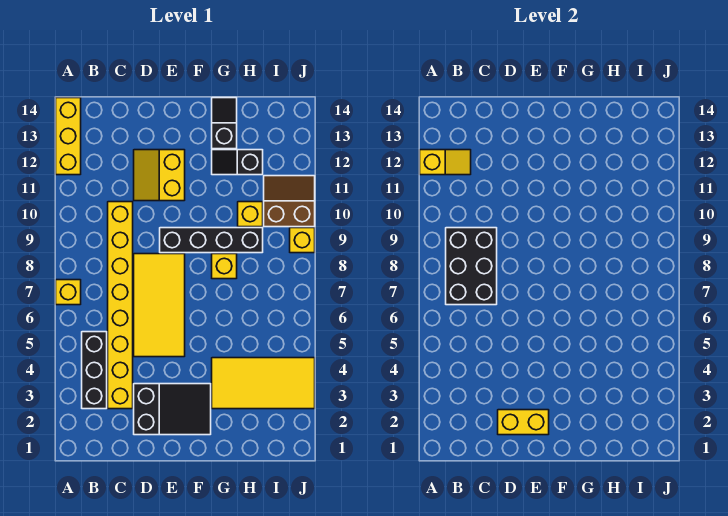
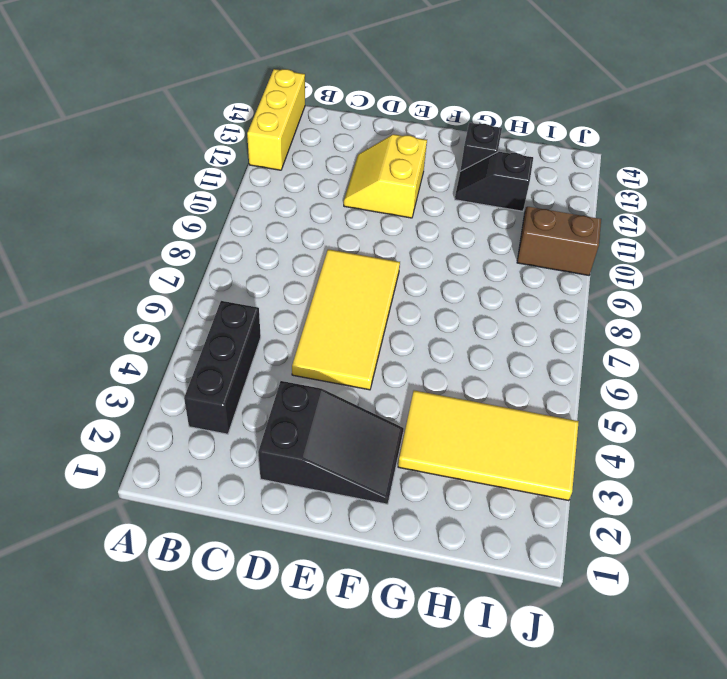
none -> yellow brick A7 level 1
none -> yellow brick C3:C10 level 1
none -> black brick E9:H9 level 1

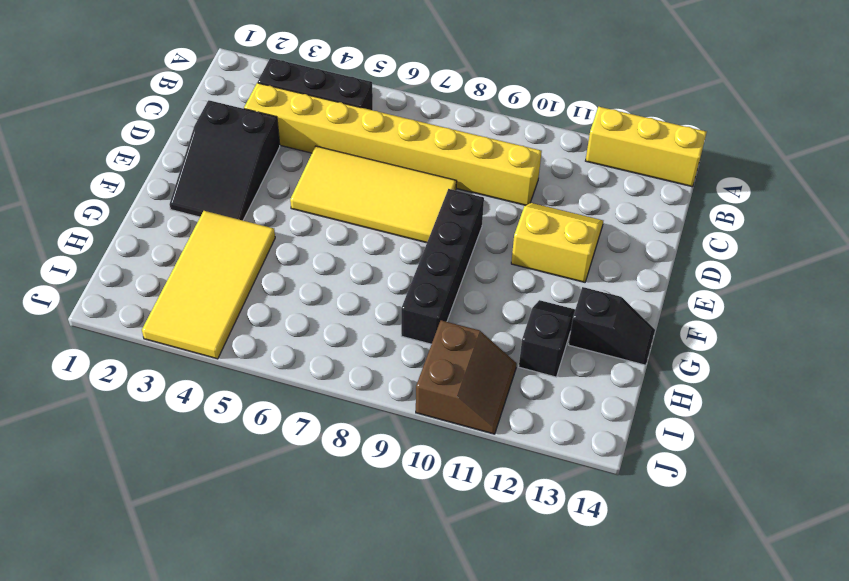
none -> yellow brick A7 level 1
none -> yellow brick G8 level 1
none -> yellow brick H10 level 1

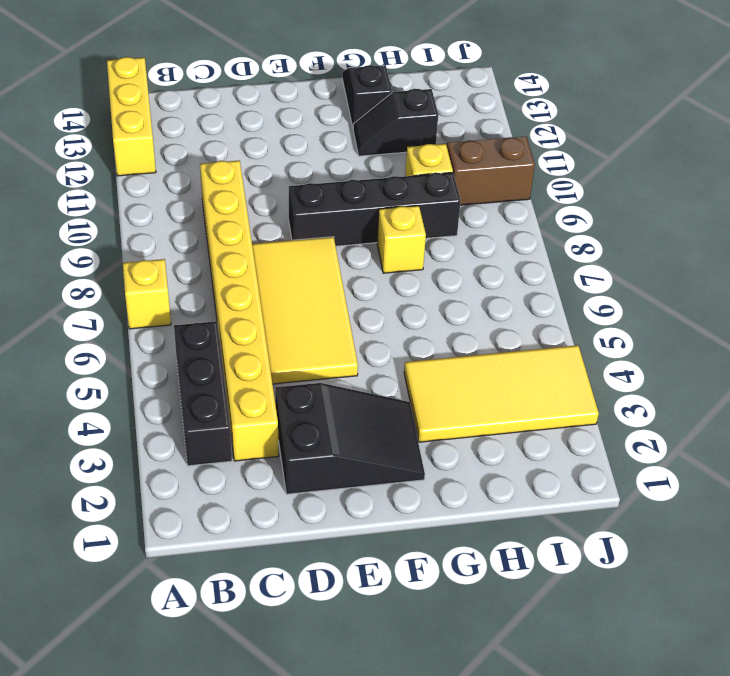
none -> yellow slope D11:E12 level 1 top E
none -> yellow brick J9 level 1
none -> yellow slope A12:B12 level 2 top A

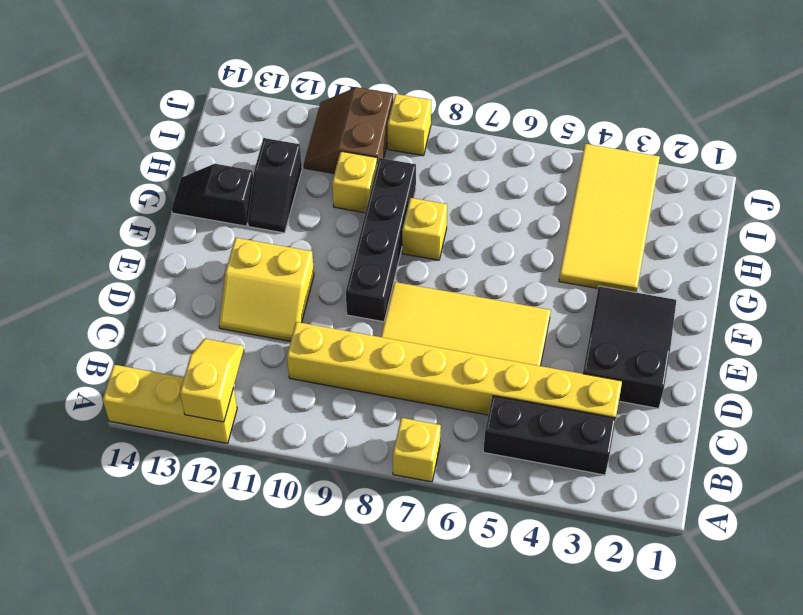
none -> black brick B7:C9 level 2
none -> yellow brick D2:E2 level 2

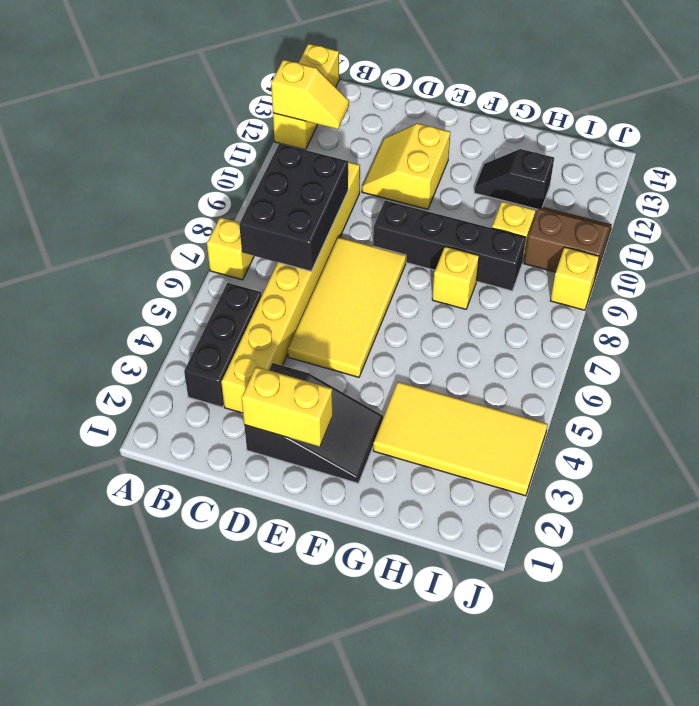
none -> black slope G13:G14 level 1 top 13

